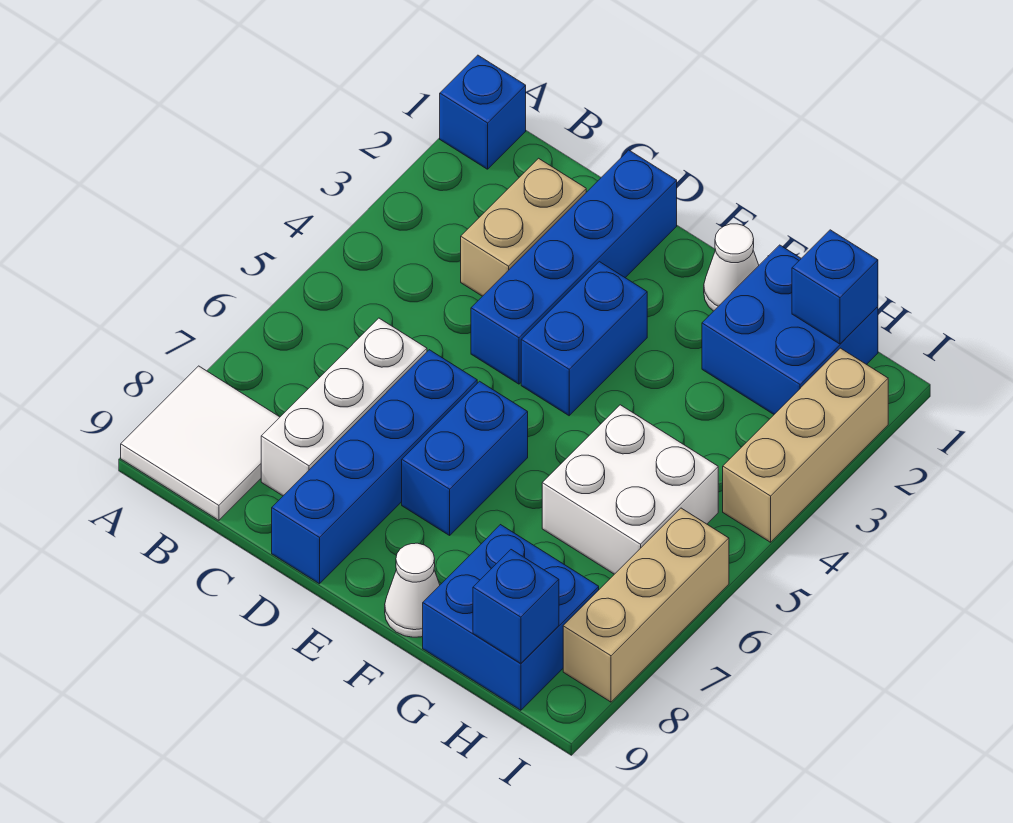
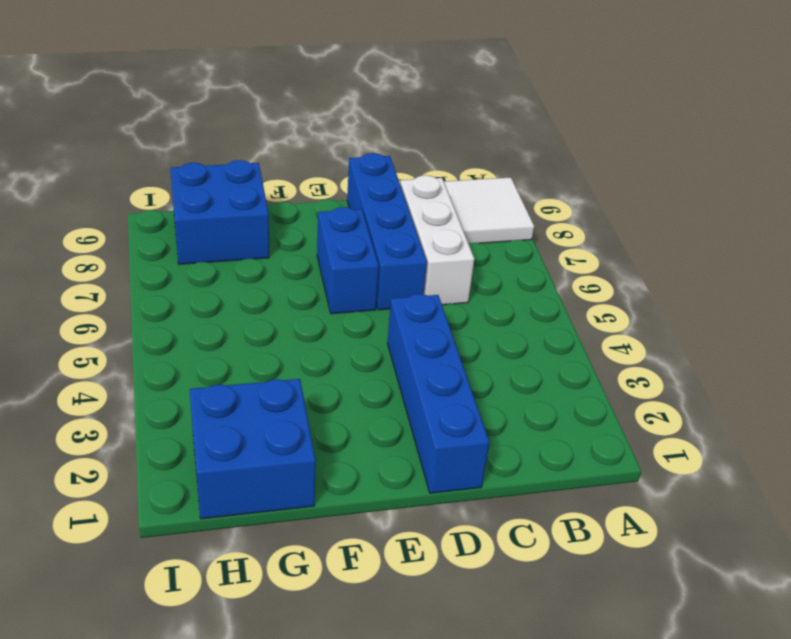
none -> blue brick A1 level 1
none -> tan brick C2:C3 level 1
none -> blue brick E3:E4 level 1

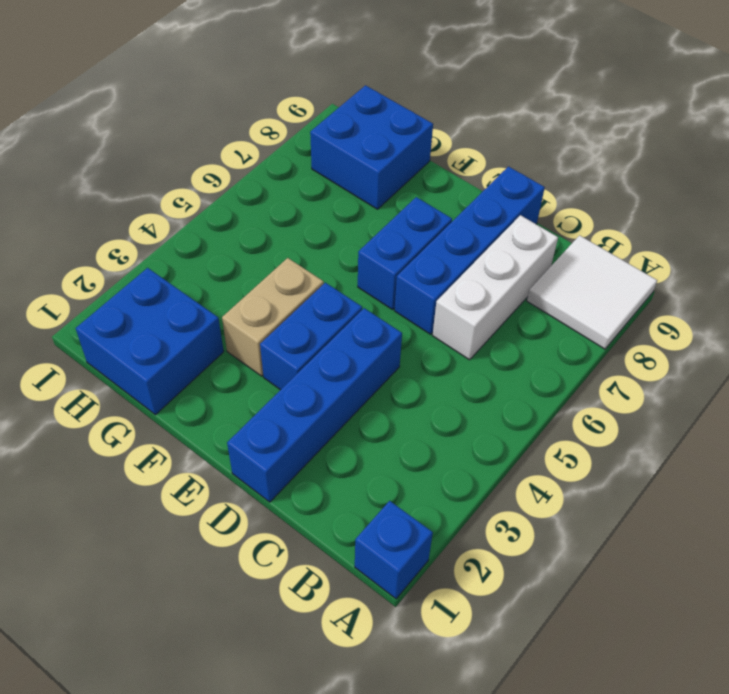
tan brick F3:F4 level 1 -> tan brick C2:C3 level 1
none -> white cone F1 level 1
none -> white cone F9 level 1
none -> white brick G5:H6 level 1

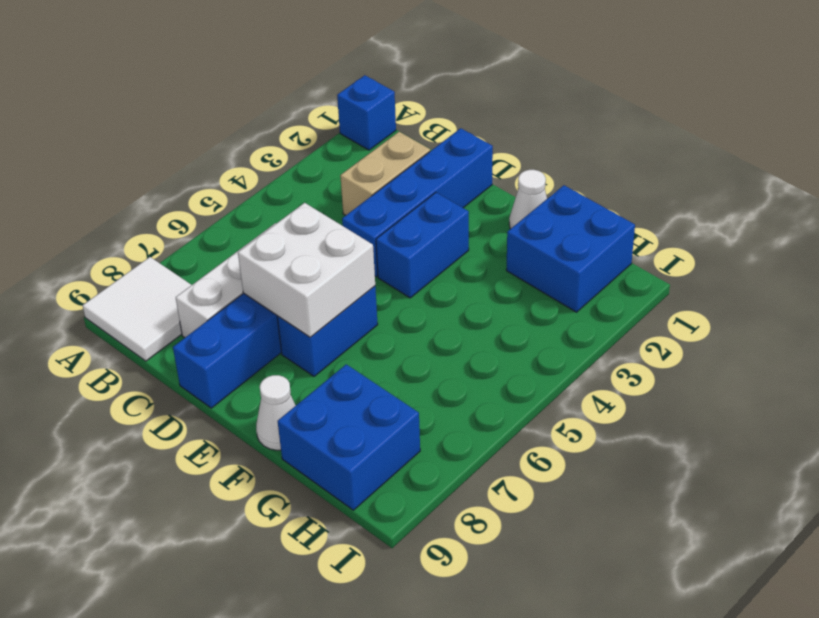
white brick D6:E7 level 2 -> white brick G5:H6 level 1
none -> tan brick I2:I4 level 1
none -> tan brick I6:I8 level 1
none -> blue brick H1 level 2

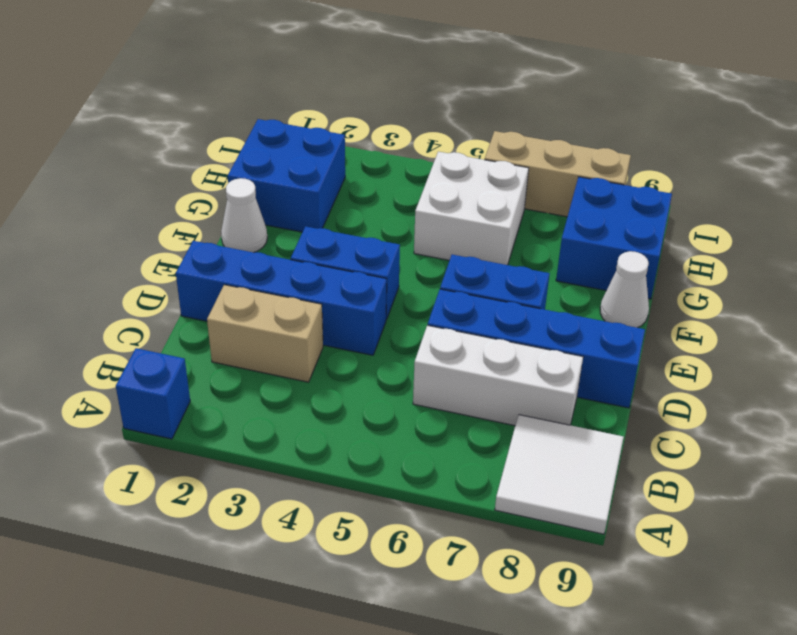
none -> tan brick I2:I4 level 1
none -> blue brick H1 level 2
none -> blue brick H9 level 2

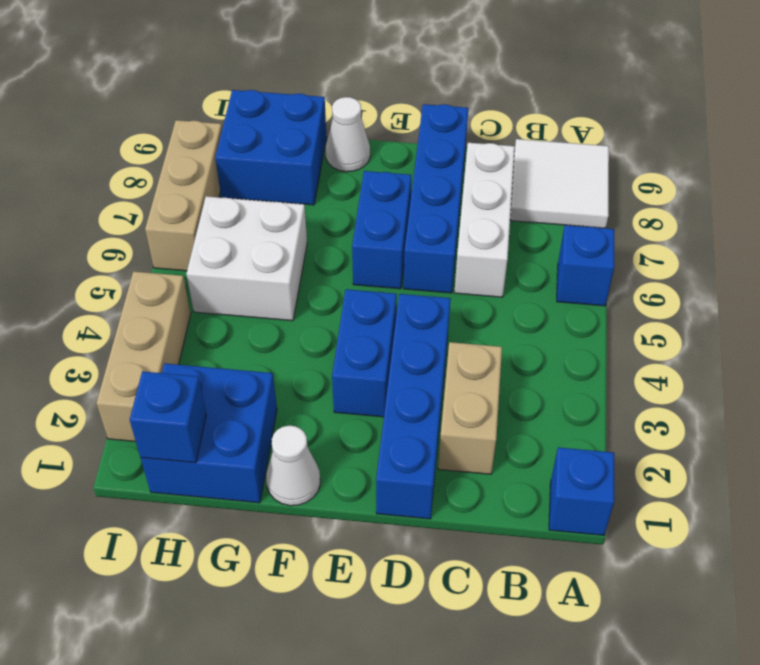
blue brick A6 level 1 -> blue brick H9 level 2

